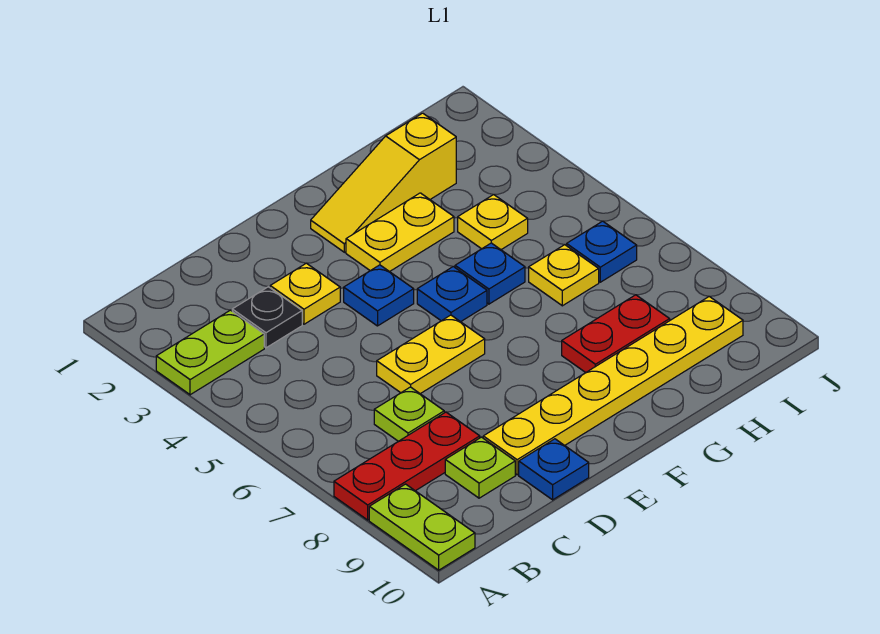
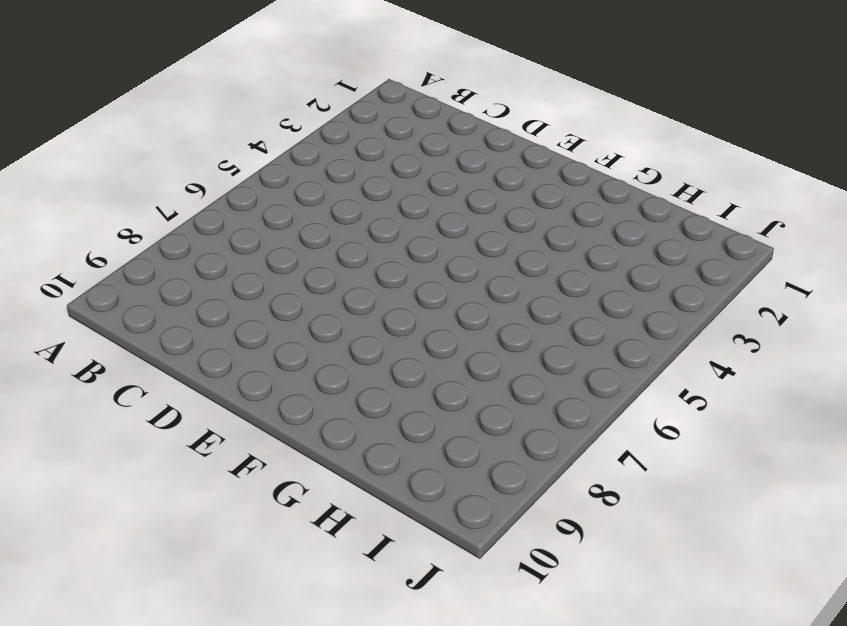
none -> lime plate A3:B3 level 1
none -> red plate A8:C8 level 1
none -> lime plate A9:A10 level 1

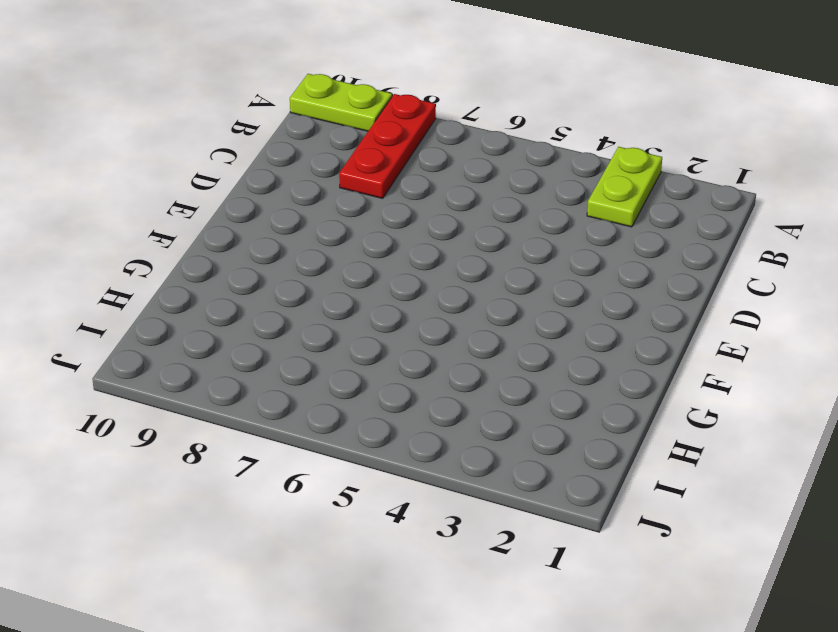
none -> black plate C3 level 1
none -> lime plate C7 level 1
none -> lime plate C9 level 1

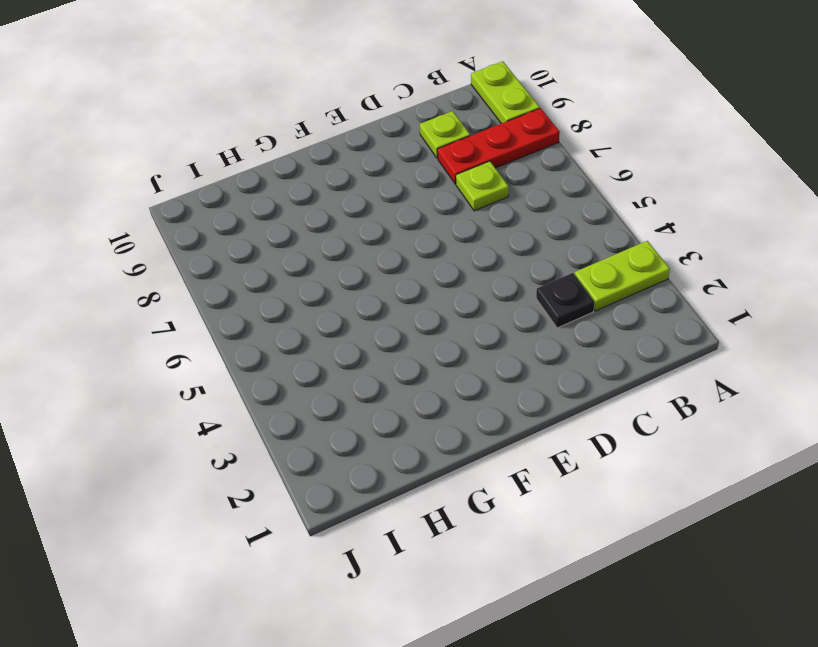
none -> yellow plate D3 level 1
none -> yellow plate D6:E6 level 1
none -> yellow plate D9:I9 level 1

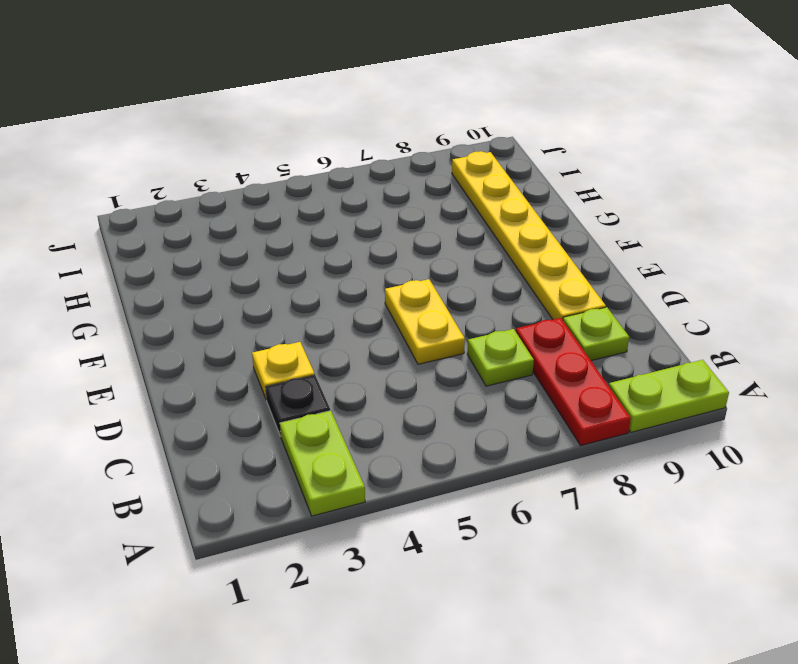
none -> blue plate D10 level 1
none -> blue plate E4 level 1
none -> yellow slope F2:H2 level 1 top H

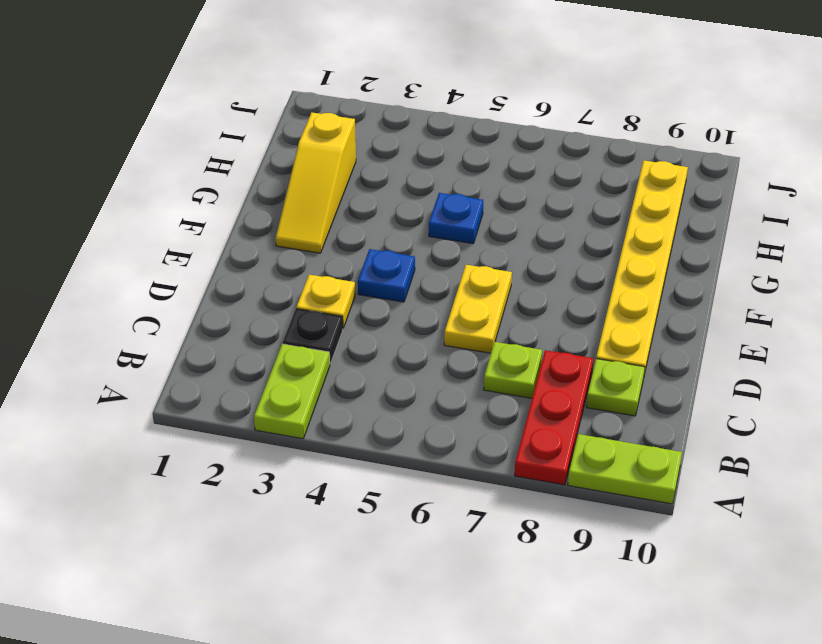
none -> blue plate D10 level 1
none -> yellow plate F3:G3 level 1
none -> blue plate F5 level 1

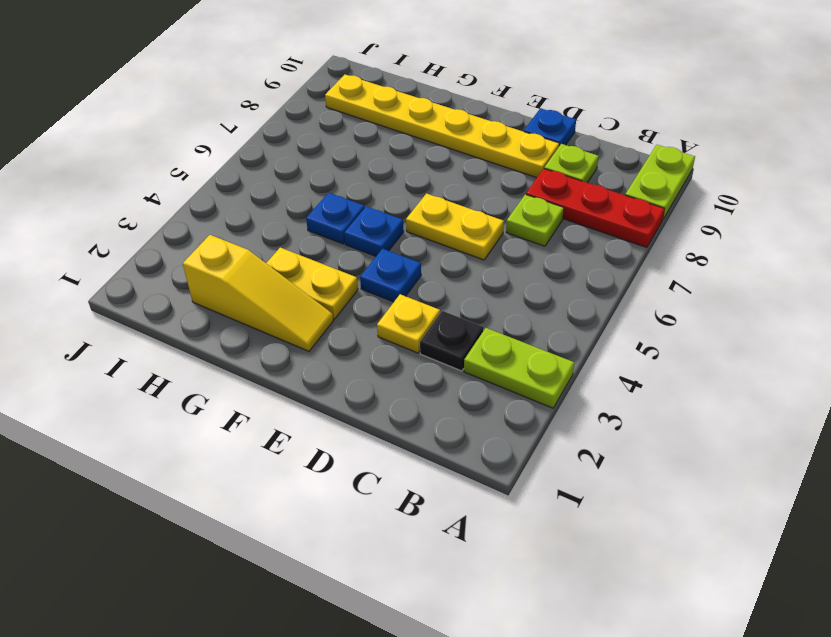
none -> red plate G8:H8 level 1
none -> yellow plate H4 level 1
none -> yellow plate H6 level 1

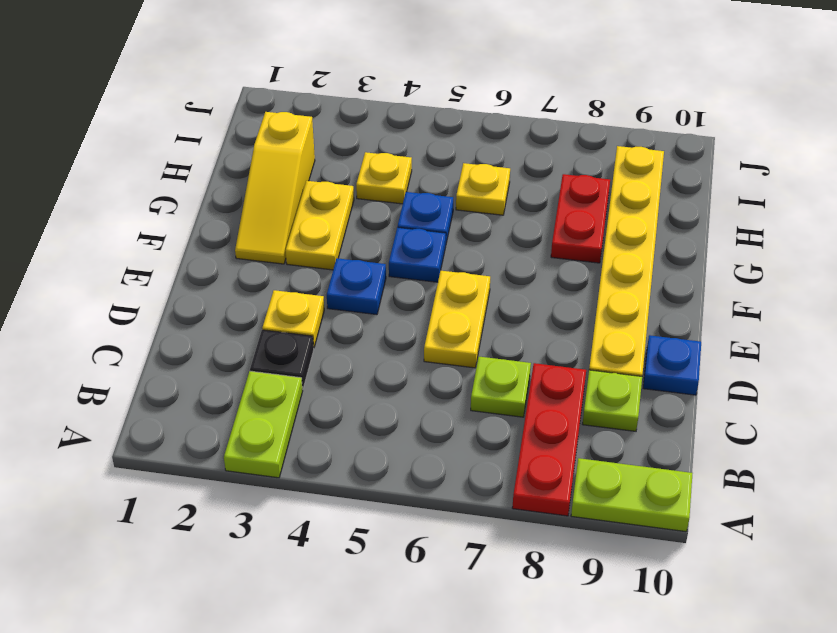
none -> blue plate I6 level 1

